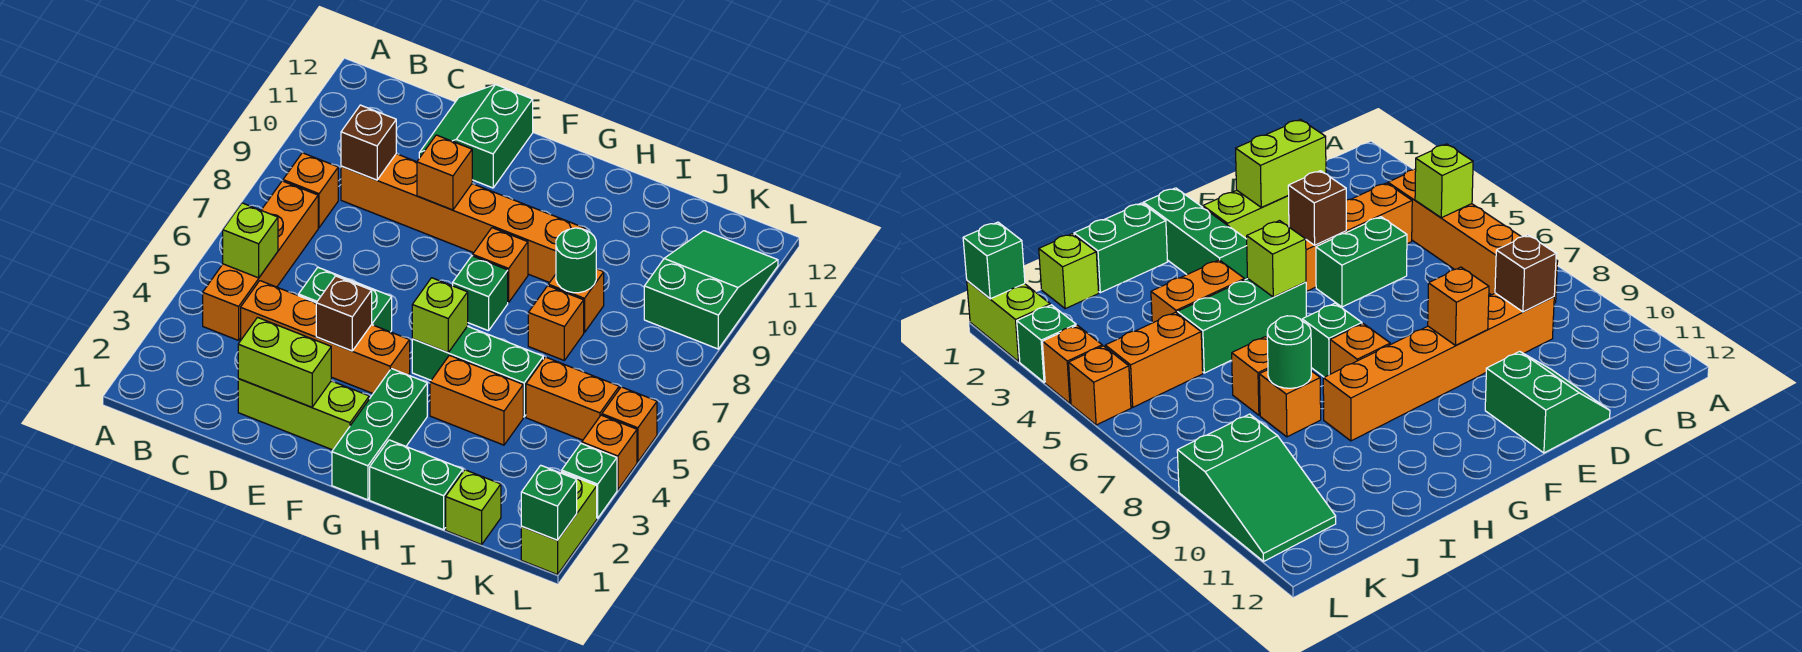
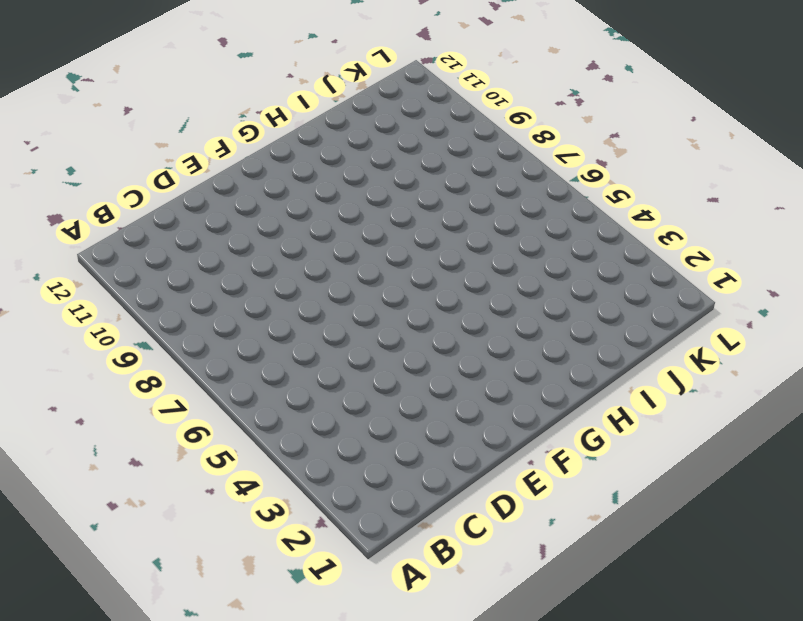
none -> orange brick B4:B7 level 1
none -> orange brick B8 level 1
none -> orange brick C4:F4 level 1
none -> orange brick C9:H9 level 1

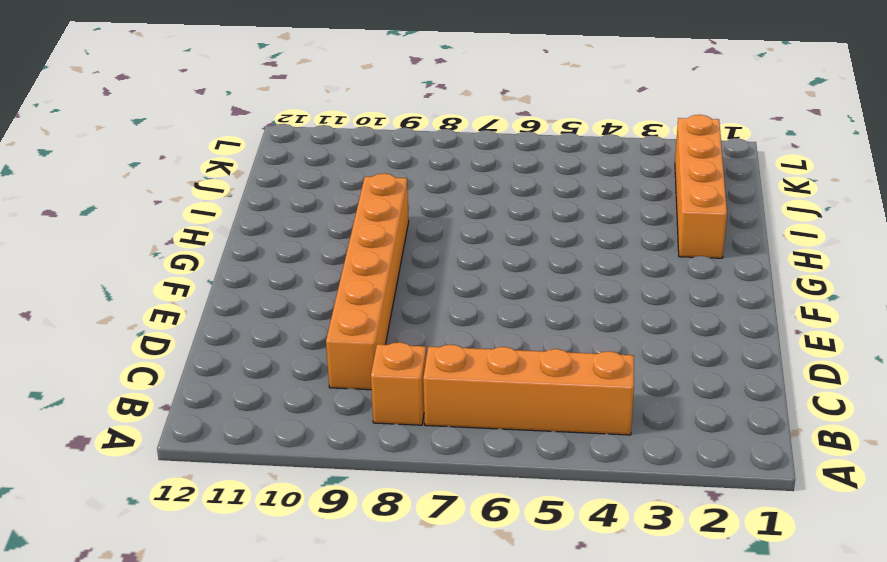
orange brick H2:K2 level 1 -> orange brick C4:F4 level 1
none -> lime brick D2:F2 level 1
none -> green brick D5:E5 level 1
none -> green slope D11:E12 level 1 top E
none -> green brick G1:G3 level 1

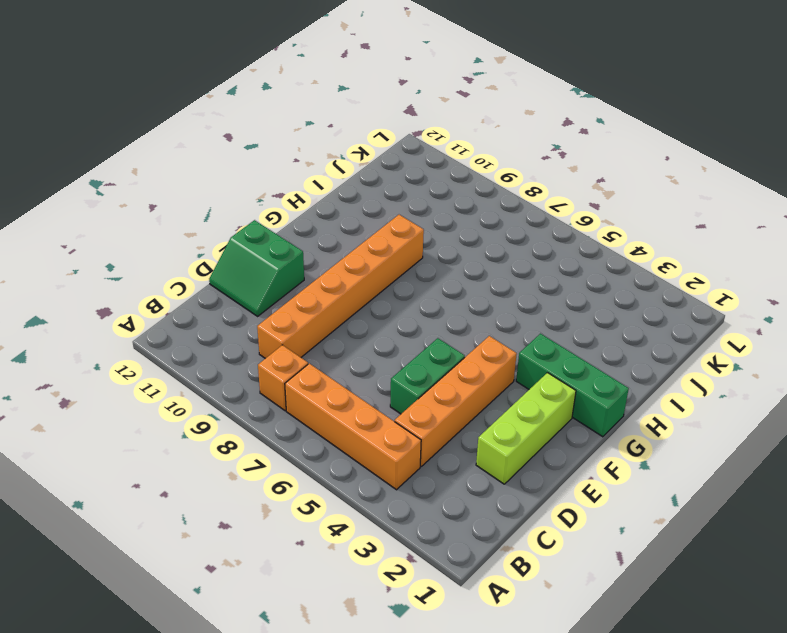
none -> green brick G5:I5 level 1
none -> green brick G7 level 1
none -> orange brick G8 level 1
none -> green brick H1:I1 level 1

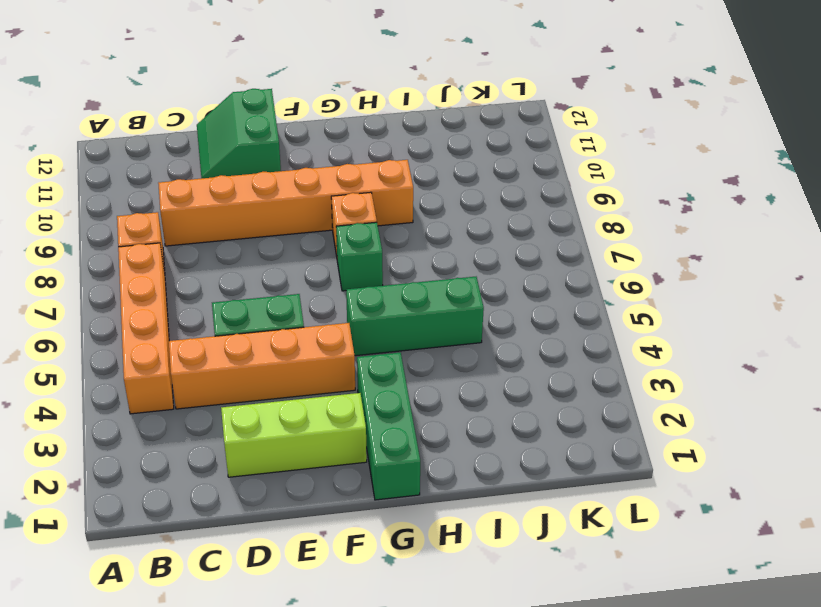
none -> green brick H1:I1 level 1
none -> orange brick H4:I4 level 1
none -> orange brick I7 level 1
none -> orange brick I8 level 1

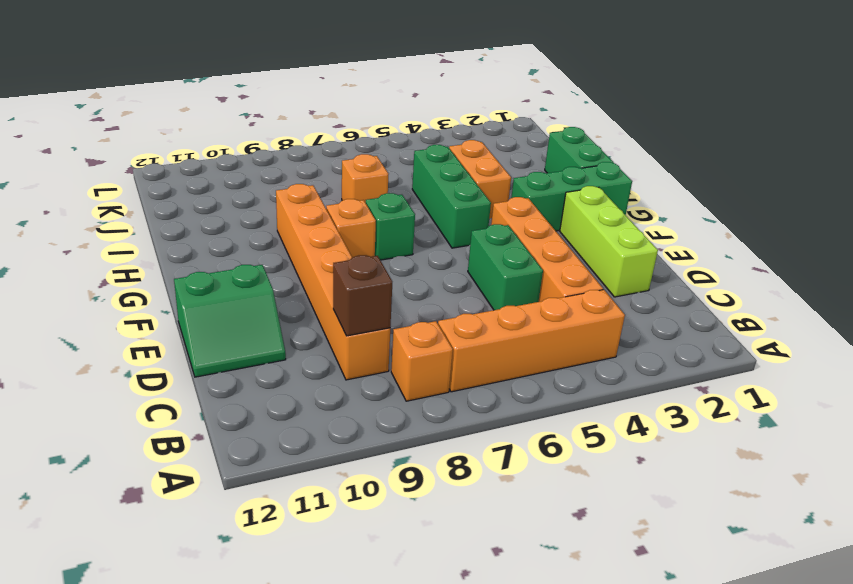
none -> orange brick I8 level 1
none -> lime brick J1 level 1
none -> orange brick J5:K5 level 1
none -> green slope K9:L11 level 1 top 9

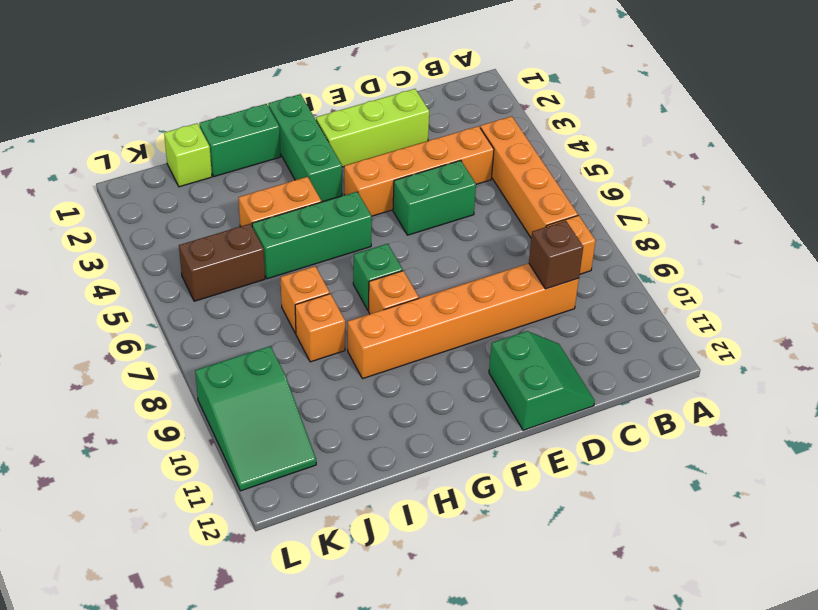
brown brick J5:K5 level 1 -> orange brick J5:K5 level 1
none -> lime brick L1:L2 level 1
none -> green brick L3 level 1
none -> orange brick L4 level 1
none -> orange brick L5 level 1

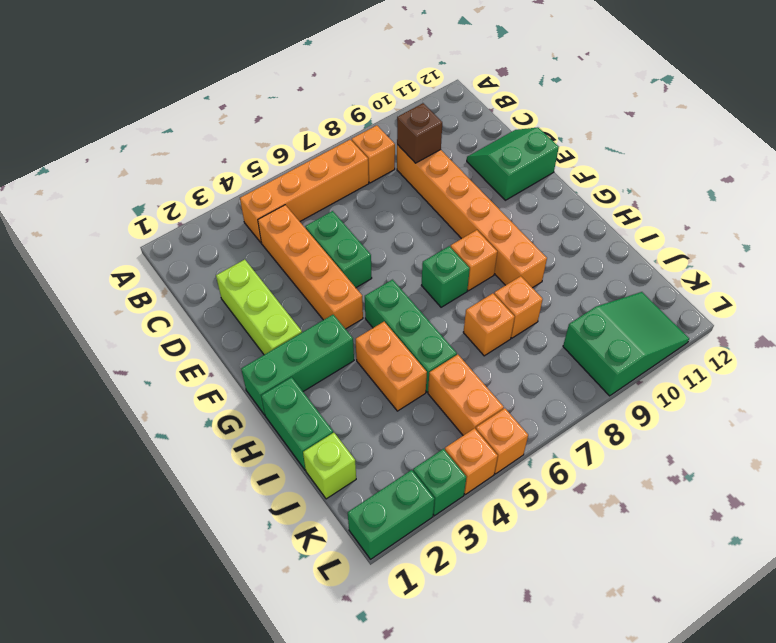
green brick L1:L2 level 1 -> lime brick L1:L2 level 1
none -> lime brick B5 level 2
none -> lime brick D2:E2 level 2
none -> brown brick E4 level 2
none -> orange brick E9 level 2

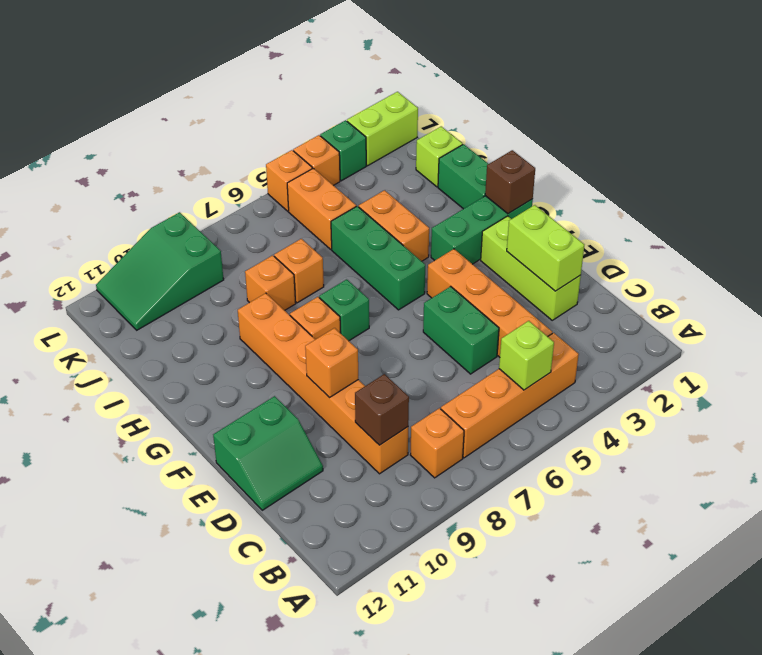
brown brick G1 level 2 -> brown brick E4 level 2
none -> lime brick G5 level 2
none -> green round brick I8 level 2
none -> green brick L1 level 2

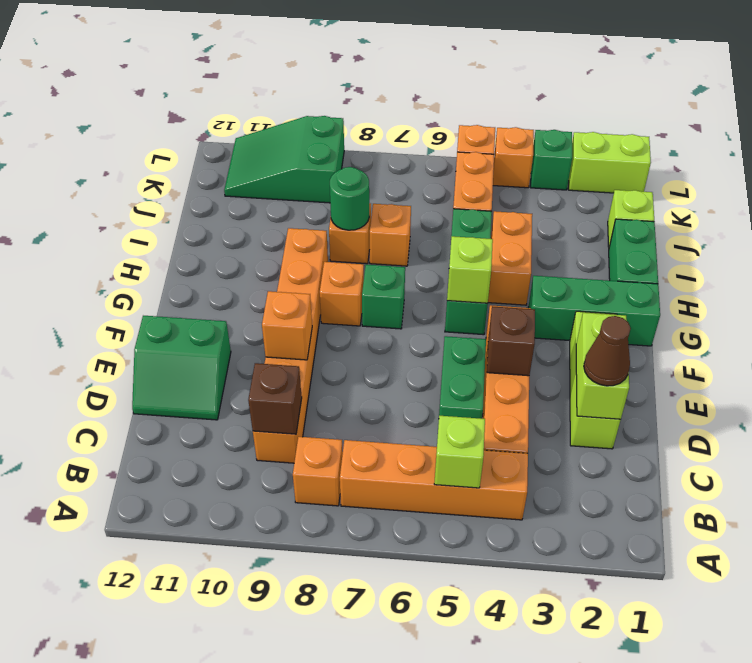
brown cone D2 level 3 -> none
none -> green brick L1 level 2

